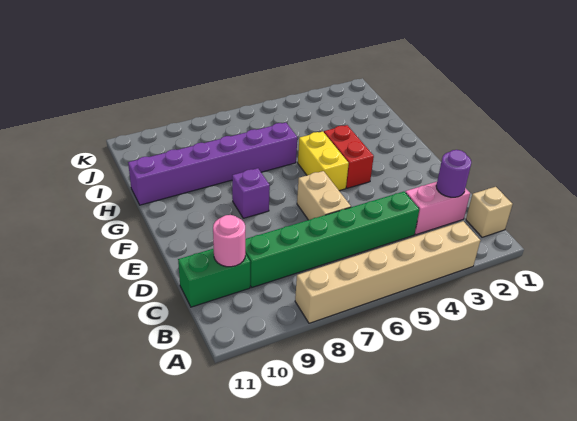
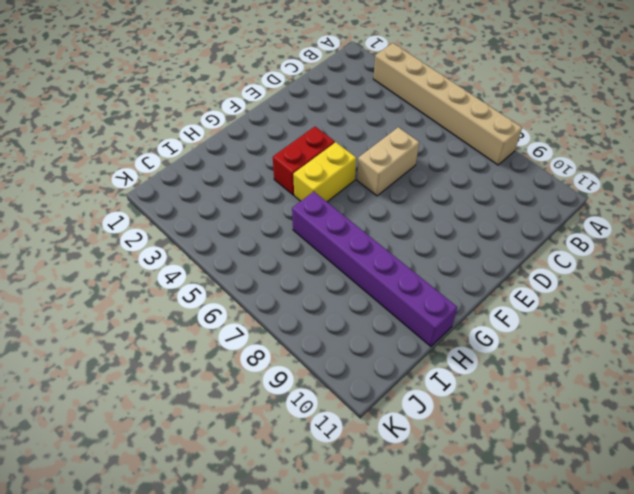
none -> tan brick B1 level 1
none -> pink brick C2:C3 level 1
none -> green brick C4:C9 level 1

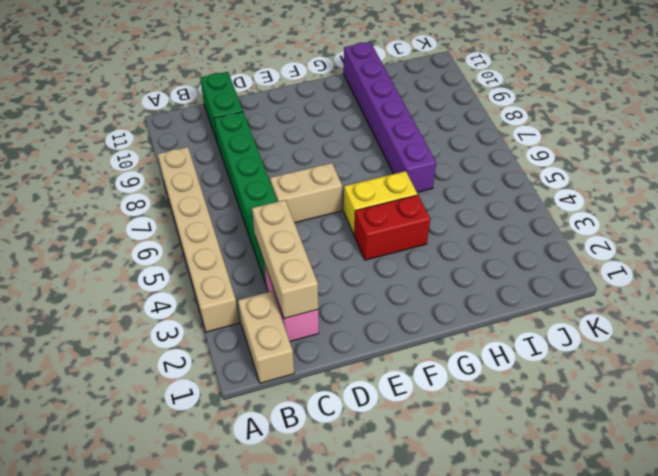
tan brick B1:B2 level 1 -> tan brick B1 level 1
tan brick C2:C4 level 2 -> purple round brick C2 level 2
none -> purple brick F8 level 1
none -> pink round brick C10 level 2

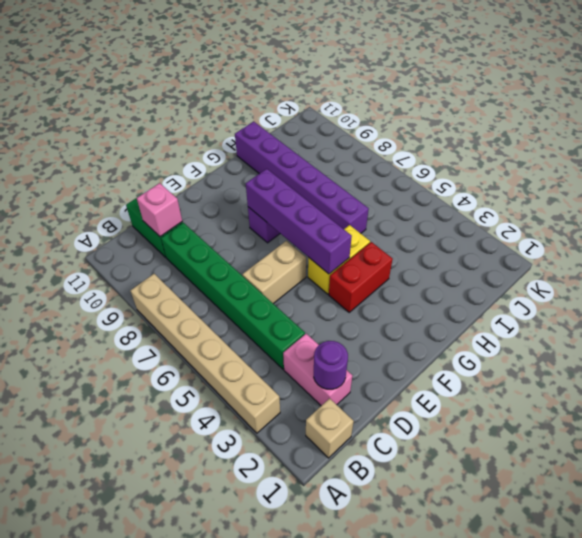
pink brick C10 level 2 -> pink round brick C10 level 2
purple brick F5:F8 level 2 -> none

